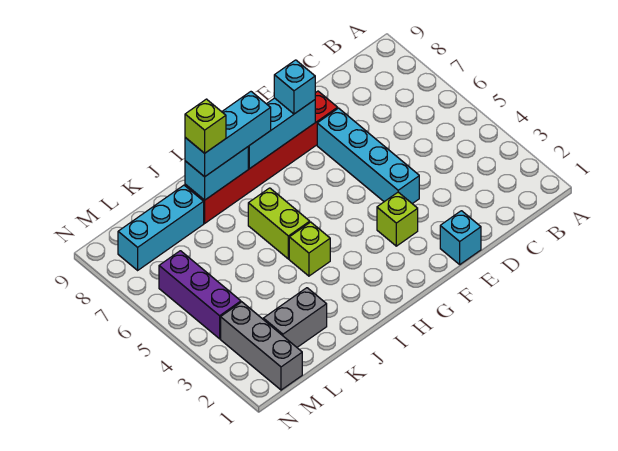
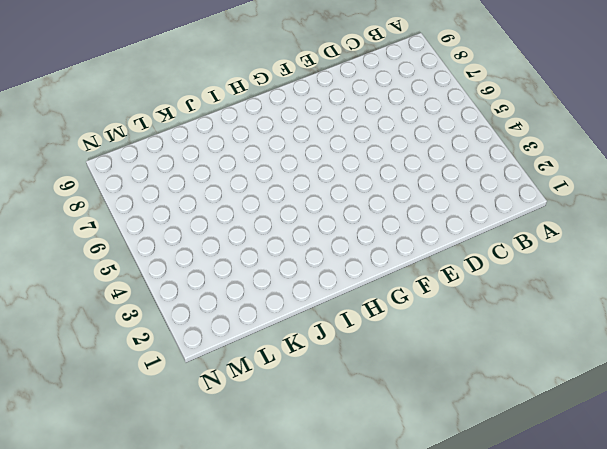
none -> cyan brick E1 level 1
none -> cyan brick E4:E7 level 1
none -> red brick E8:J8 level 1

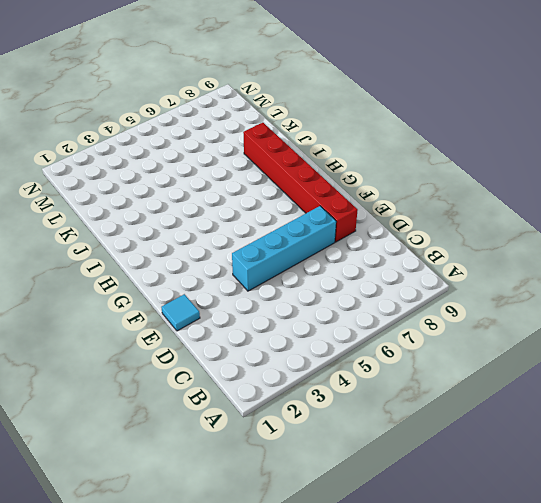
cyan tile E1 level 1 -> cyan brick E1 level 1
none -> lime brick F3 level 1
none -> lime brick I4 level 1
none -> lime brick I5:I6 level 1

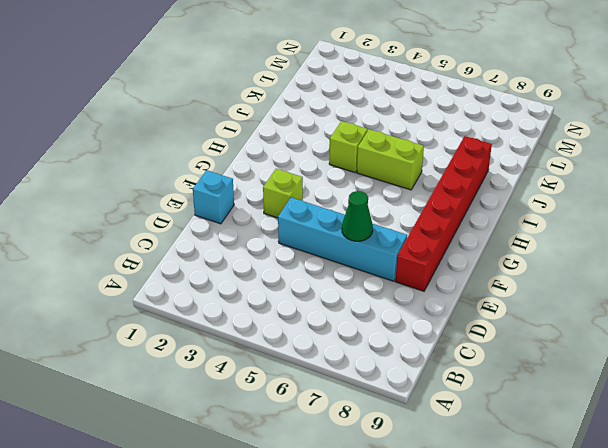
green cone E6 level 2 -> none
none -> grey brick K2:L2 level 1
none -> cyan brick K8:M8 level 1
none -> grey brick M1:M3 level 1

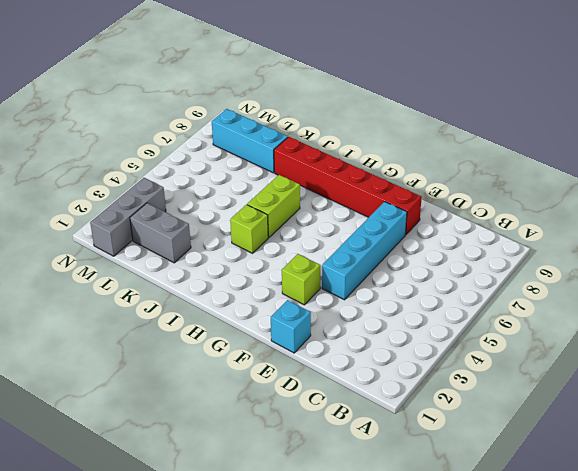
none -> purple brick M4:M6 level 1
none -> cyan brick F8:H8 level 2
none -> cyan brick I8:J8 level 2

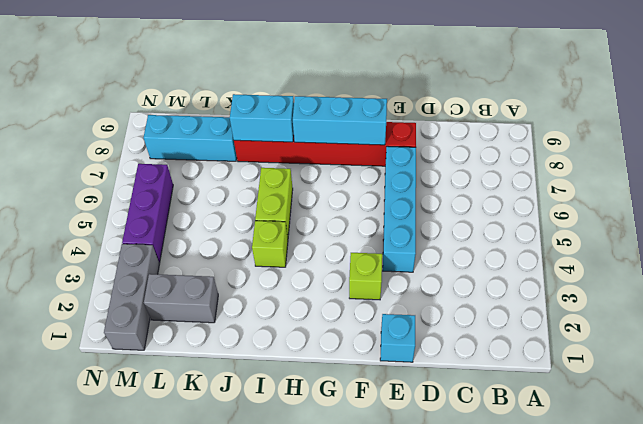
none -> cyan brick F8 level 3
none -> cyan brick H8:J8 level 3
none -> lime brick J8 level 4

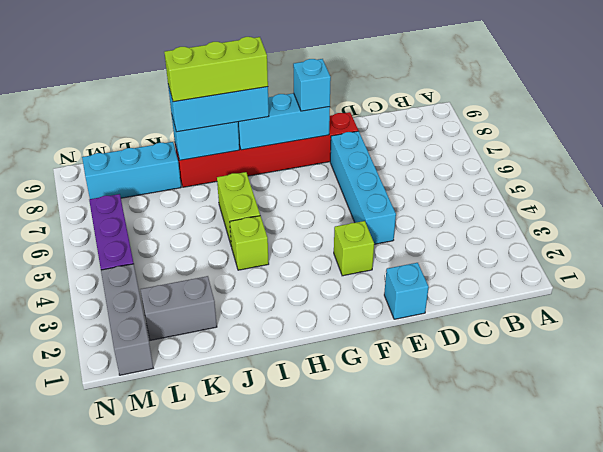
lime brick H8:J8 level 4 -> lime brick J8 level 4

